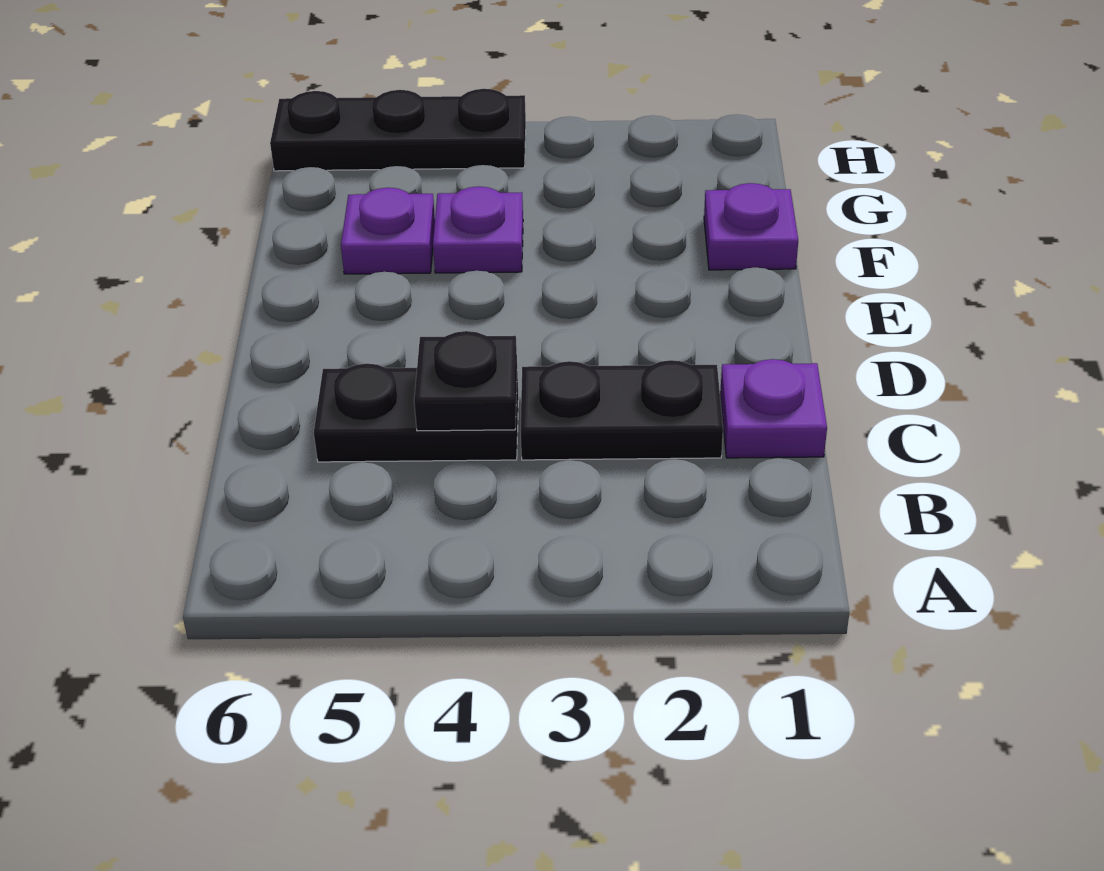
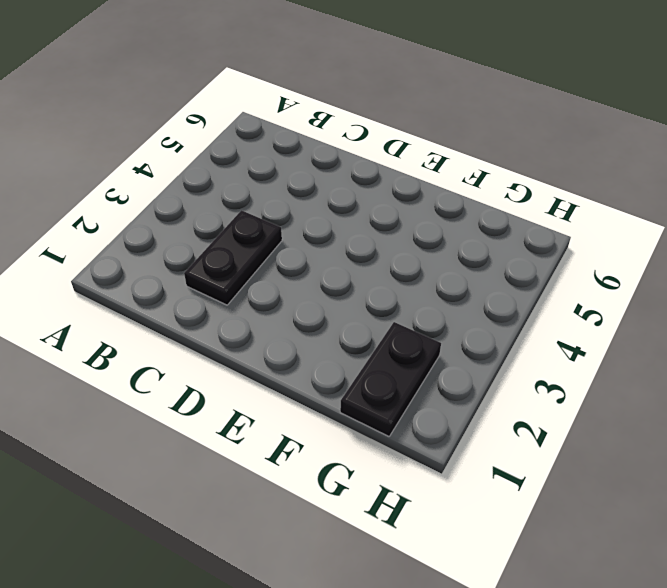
black plate G1:G2 level 1 -> black plate C4:C5 level 1
none -> purple plate C1 level 1
none -> purple plate F1 level 1

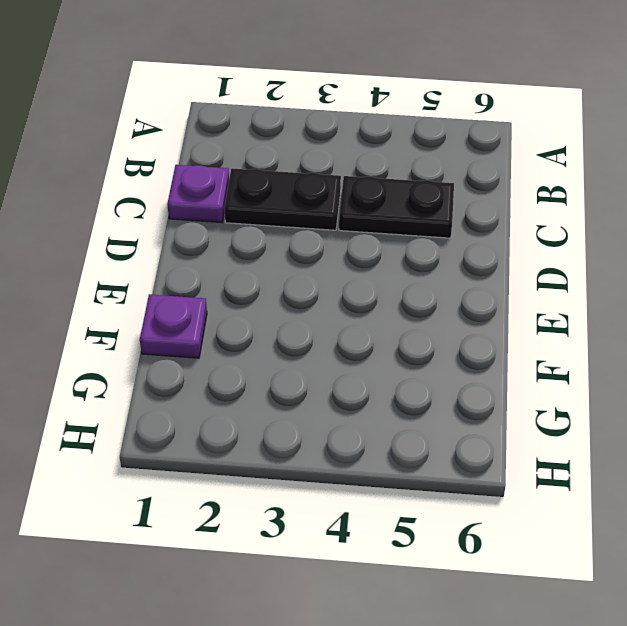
none -> purple plate F4 level 1
none -> purple plate F5 level 1

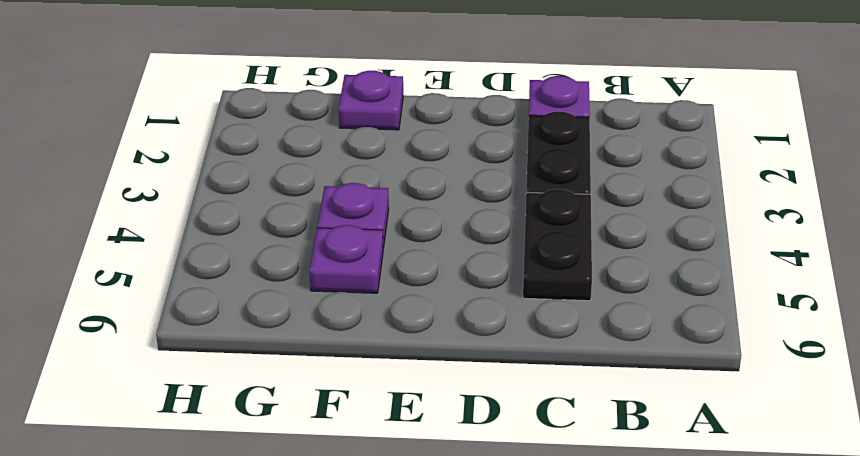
none -> black plate H4:H6 level 1
none -> black plate C4 level 2

